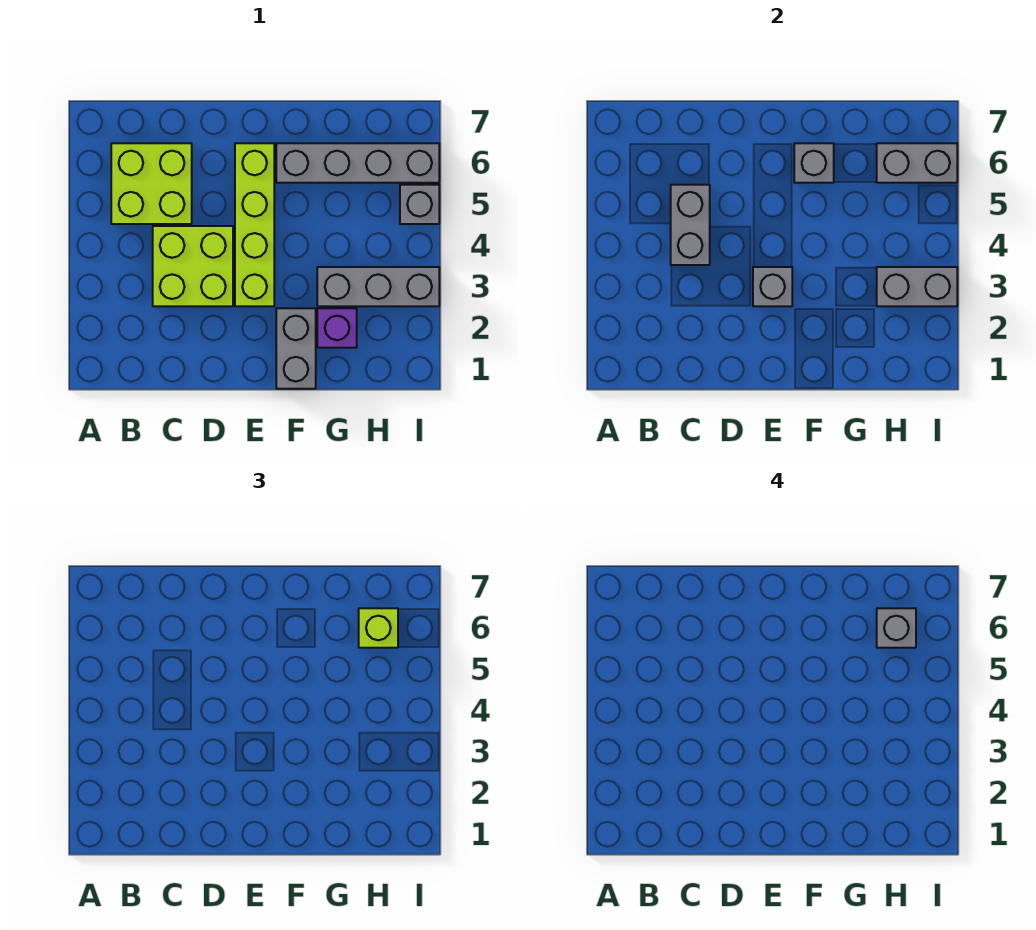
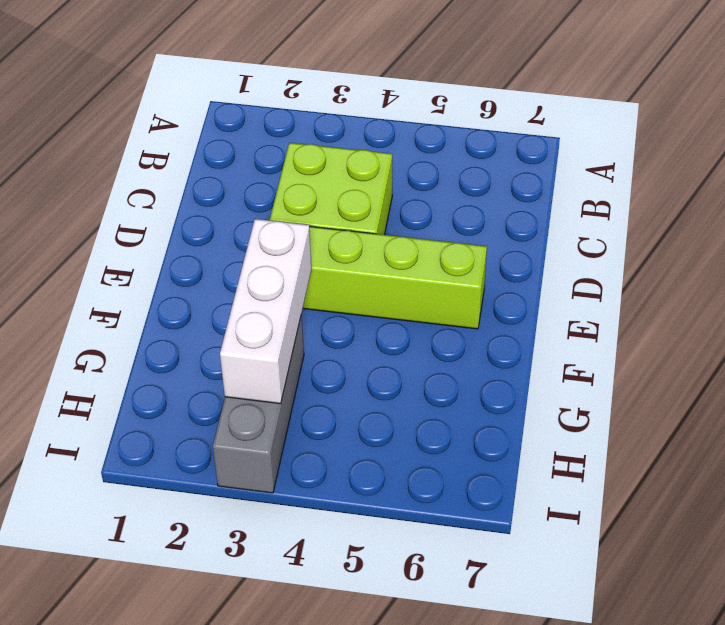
white brick F3:H3 level 2 -> grey brick H3:I3 level 2
none -> lime brick B5:C6 level 1
none -> grey brick F1:F2 level 1
none -> grey brick F6:I6 level 1

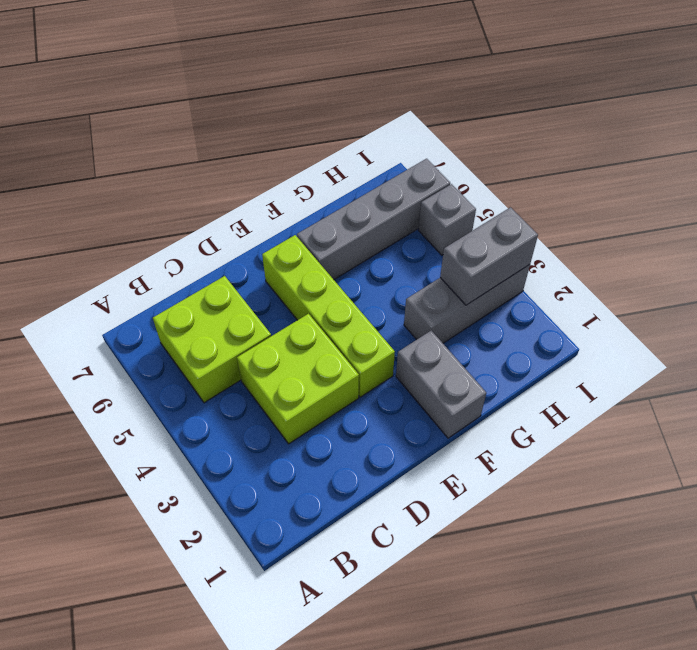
none -> purple brick G2 level 1
none -> grey brick C4:C5 level 2
none -> grey brick E3 level 2

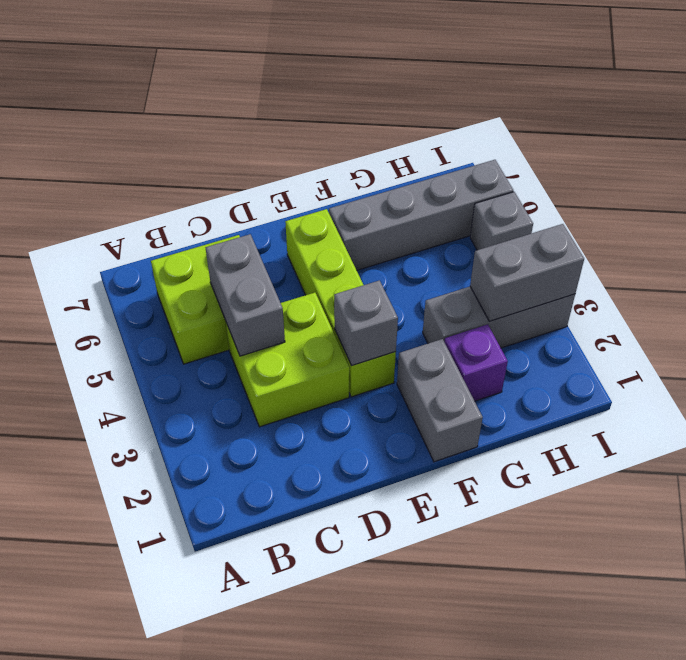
none -> grey brick F6 level 2
none -> grey brick H6:I6 level 2
none -> lime brick H6 level 3

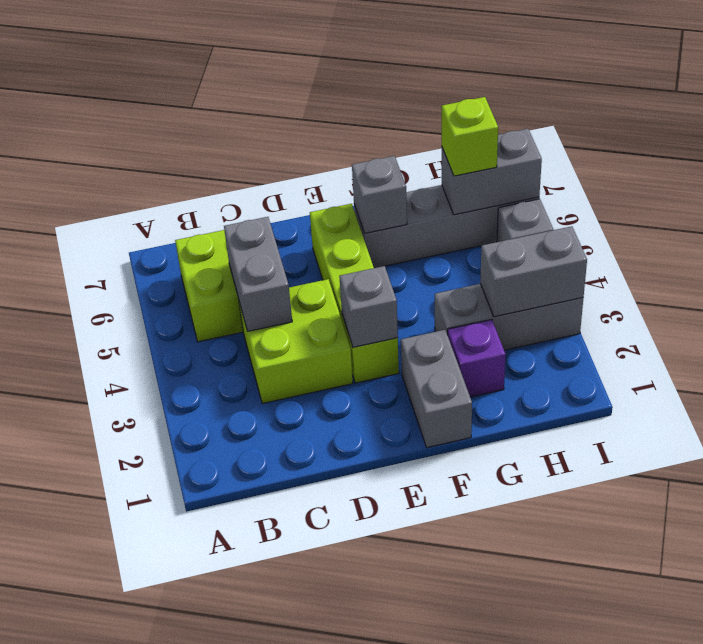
none -> grey brick H6 level 4

